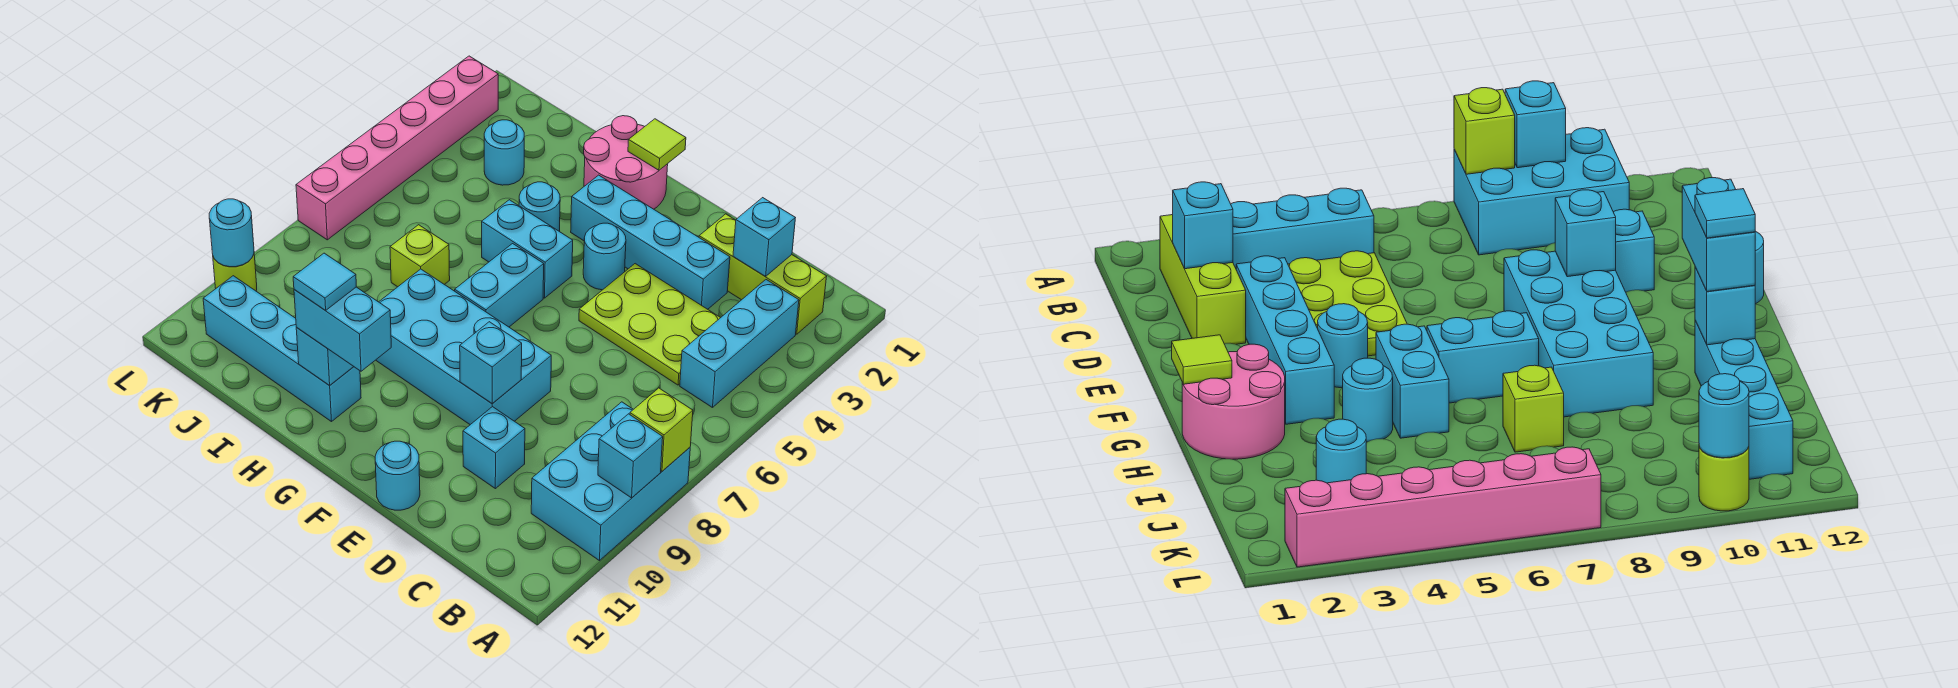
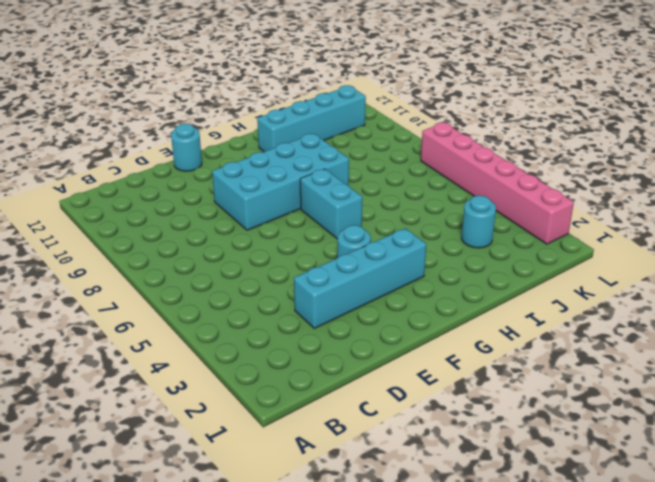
none -> cyan brick A8:B10 level 1
none -> lime brick B2:D2 level 1
none -> cyan brick B3:B5 level 1

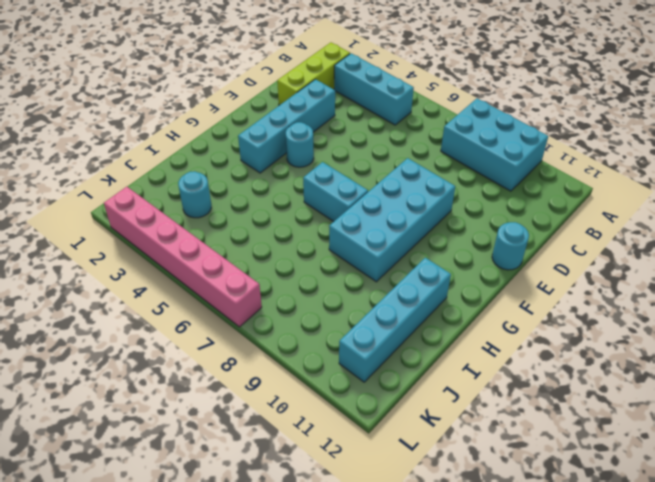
none -> lime plate C4:E5 level 1
none -> cyan brick D10 level 1
none -> pink round brick G1:H2 level 1

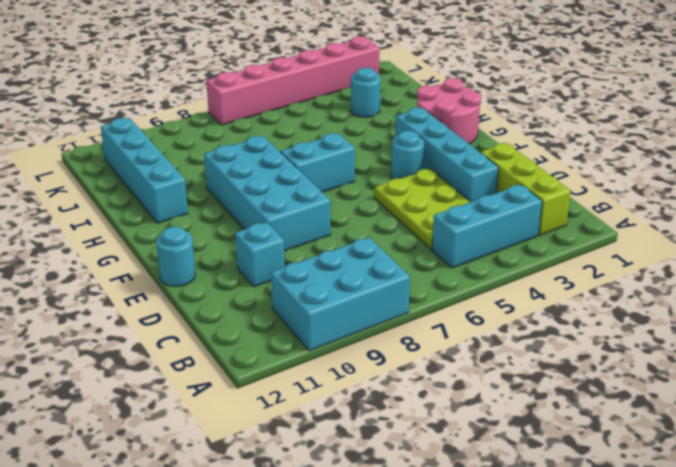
none -> cyan brick G5:H5 level 1
none -> cyan round brick H4 level 1
none -> lime brick I7 level 1

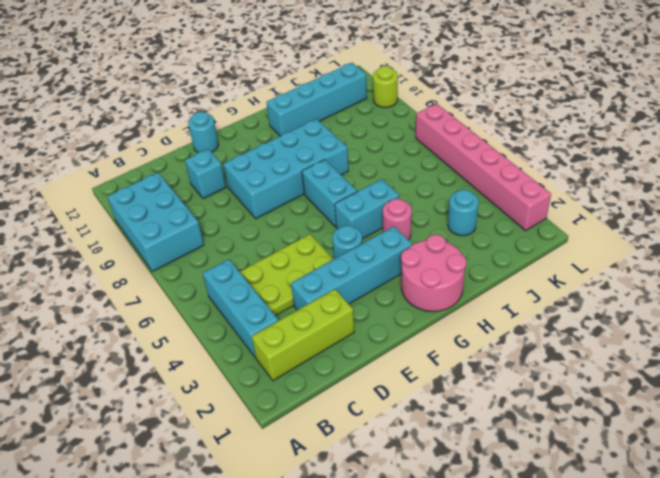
pink round brick H4 level 1 -> cyan round brick H4 level 1
none -> lime brick I7 level 1
none -> lime brick A8 level 2
none -> cyan brick A9 level 2

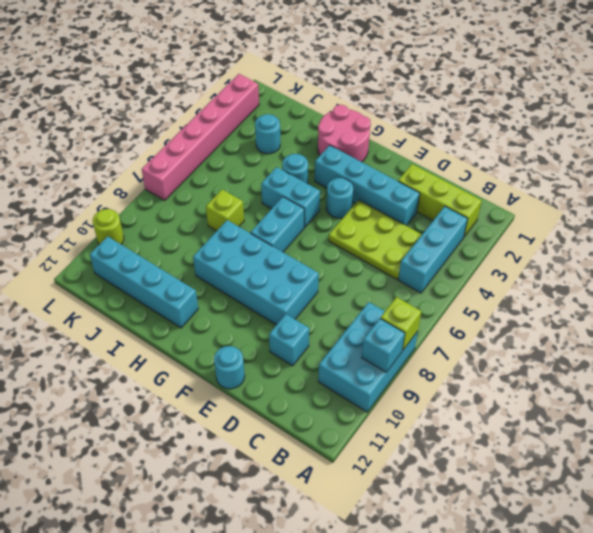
none -> cyan brick C2 level 2
none -> cyan brick E9 level 2
none -> lime tile G1 level 2

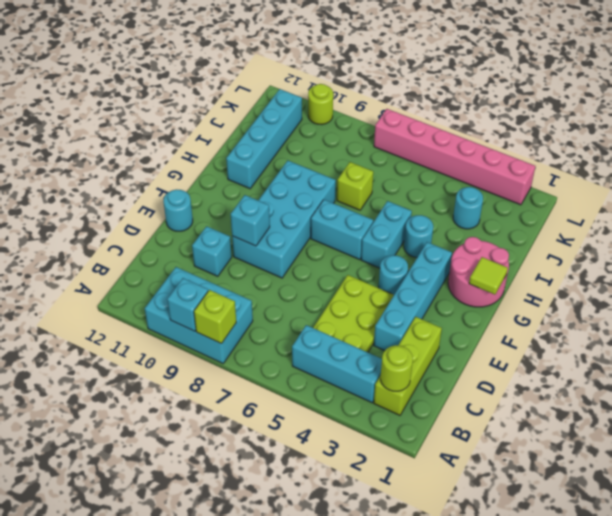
lime round brick B2 level 2 -> none
none -> cyan brick C2 level 2
none -> cyan brick H11 level 2
none -> cyan round brick L10 level 2

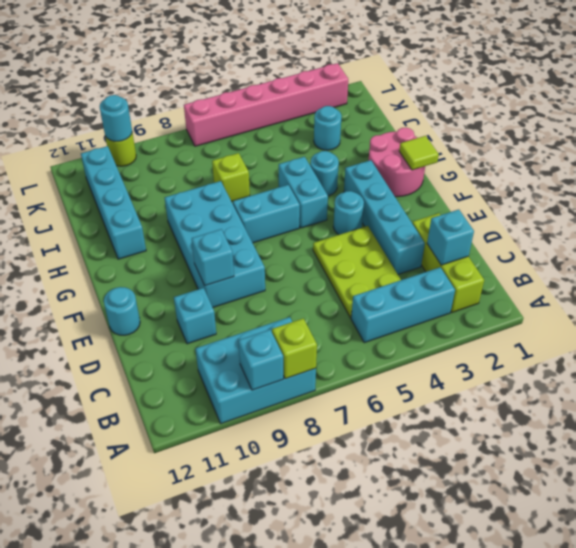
none -> cyan brick H11 level 2
none -> cyan brick G11:H11 level 3
none -> cyan tile H11 level 4

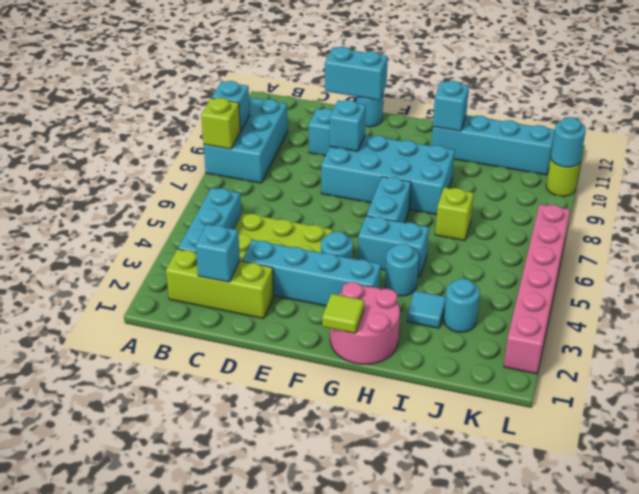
cyan brick D12:E12 level 2 -> cyan brick G11:H11 level 3
cyan tile I3 level 1 -> cyan tile H11 level 4

